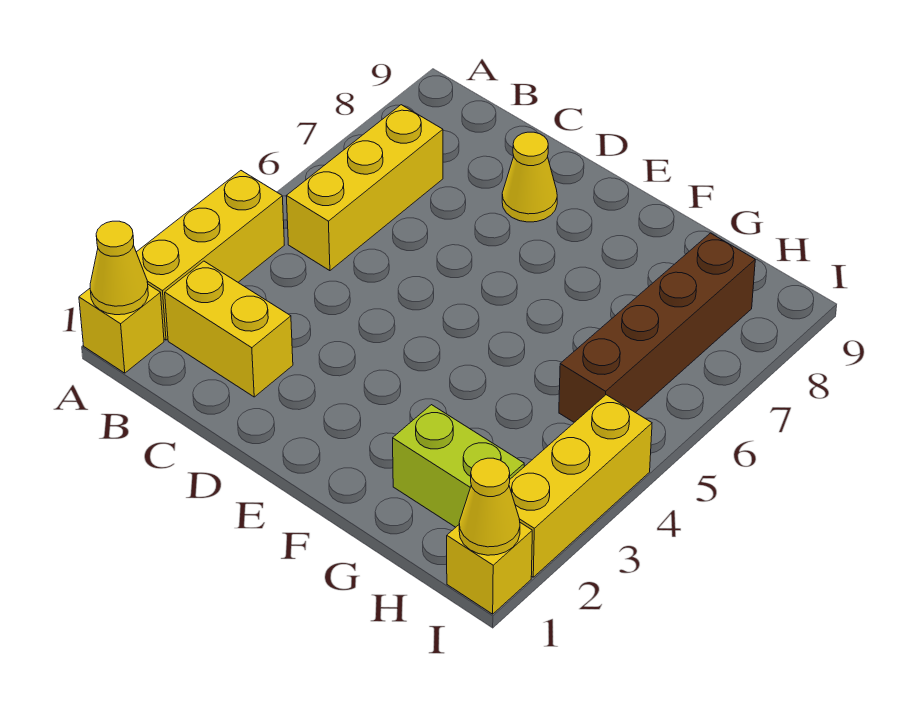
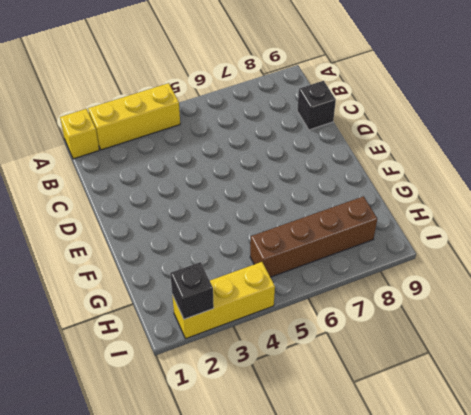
black brick C9 level 1 -> none
black brick I2 level 2 -> none
none -> yellow brick B2:C2 level 1
none -> yellow brick B5:B7 level 1

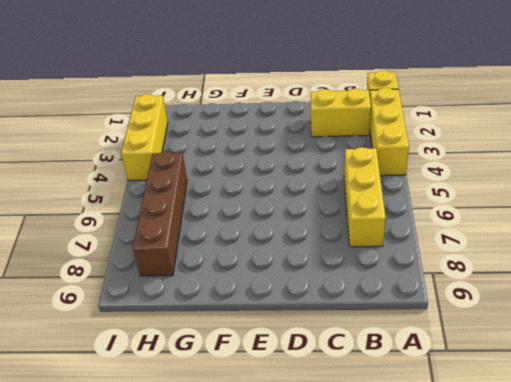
none -> yellow cone D8 level 1
none -> lime brick G2:H2 level 1

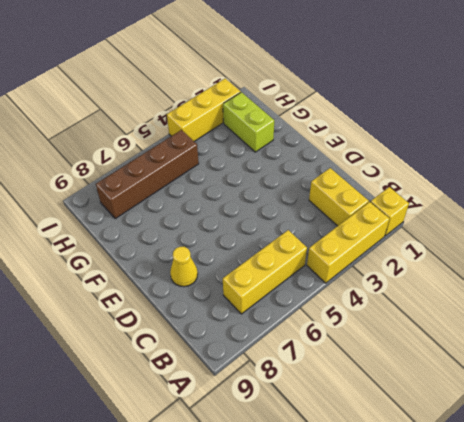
none -> yellow brick I1 level 1
none -> yellow cone A1 level 2

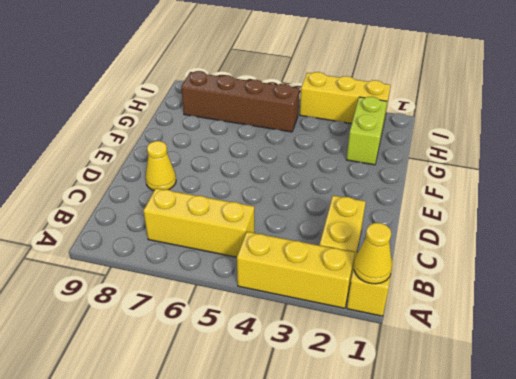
none -> yellow brick I1 level 1
none -> yellow cone I1 level 2

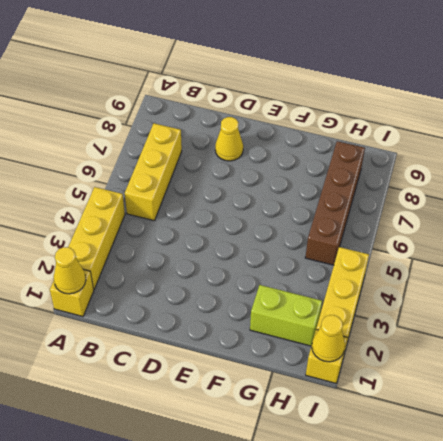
none -> yellow brick B2:C2 level 1

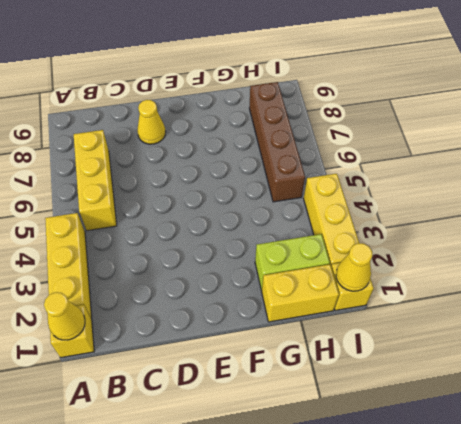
yellow brick G1:H1 level 1 -> yellow brick B2:C2 level 1

